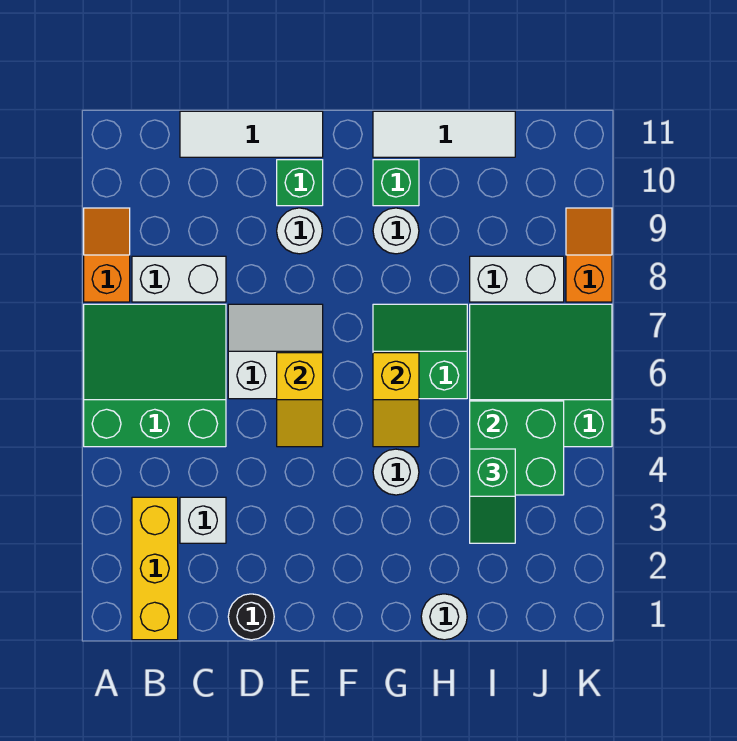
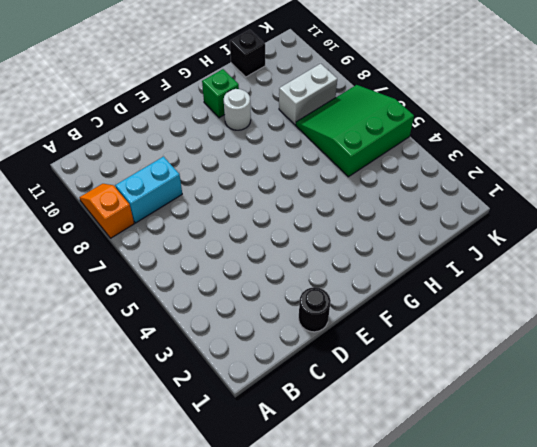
cyan brick B8:C8 level 1 -> white brick B8:C8 level 1
black brick I11 level 1 -> white tile G11:I11 level 1
none -> green slope A5:C7 level 1 top 5
none -> yellow brick B1:B3 level 1
none -> white brick C3 level 1

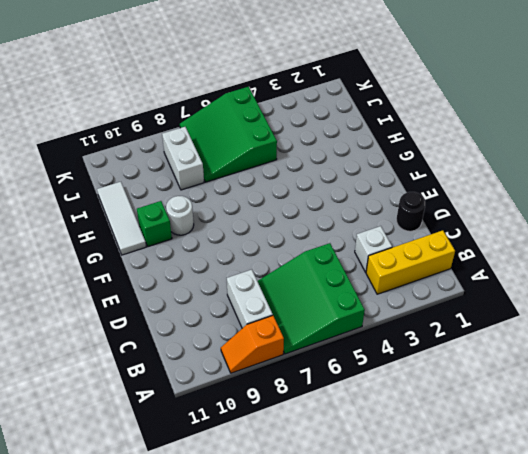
none -> white tile C11:E11 level 1
none -> white slope D6:E7 level 1 top 6
none -> white round brick E9 level 1

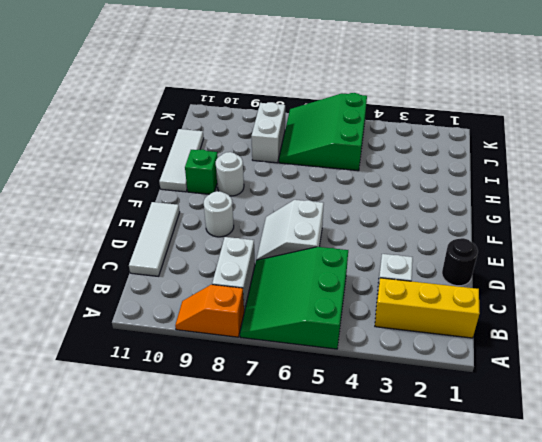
none -> green brick E10 level 1
none -> white round brick G4 level 1
none -> green slope G6:H7 level 1 top 6

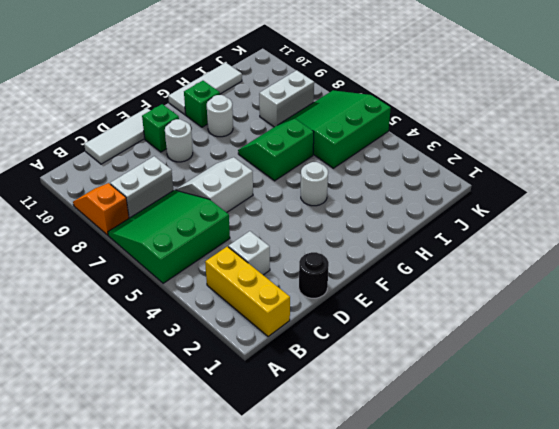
none -> white round brick H1 level 1
none -> orange slope K8:K9 level 1 top 8
none -> yellow slope E5:E6 level 2 top 6

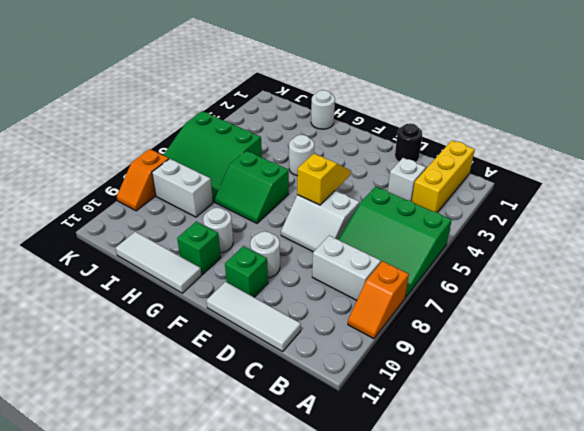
none -> yellow slope G5:G6 level 2 top 6
none -> green brick I4:J5 level 2
none -> green slope I3:I4 level 3 top 4

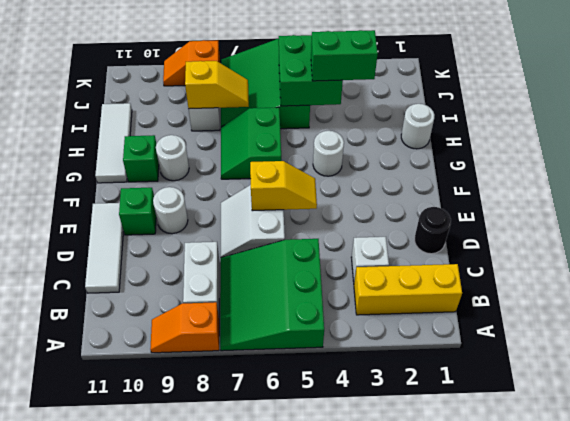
green brick I3:I4 level 3 -> green slope I3:I4 level 3 top 4
yellow slope I7:I8 level 2 top 8 -> yellow slope G5:G6 level 2 top 6

